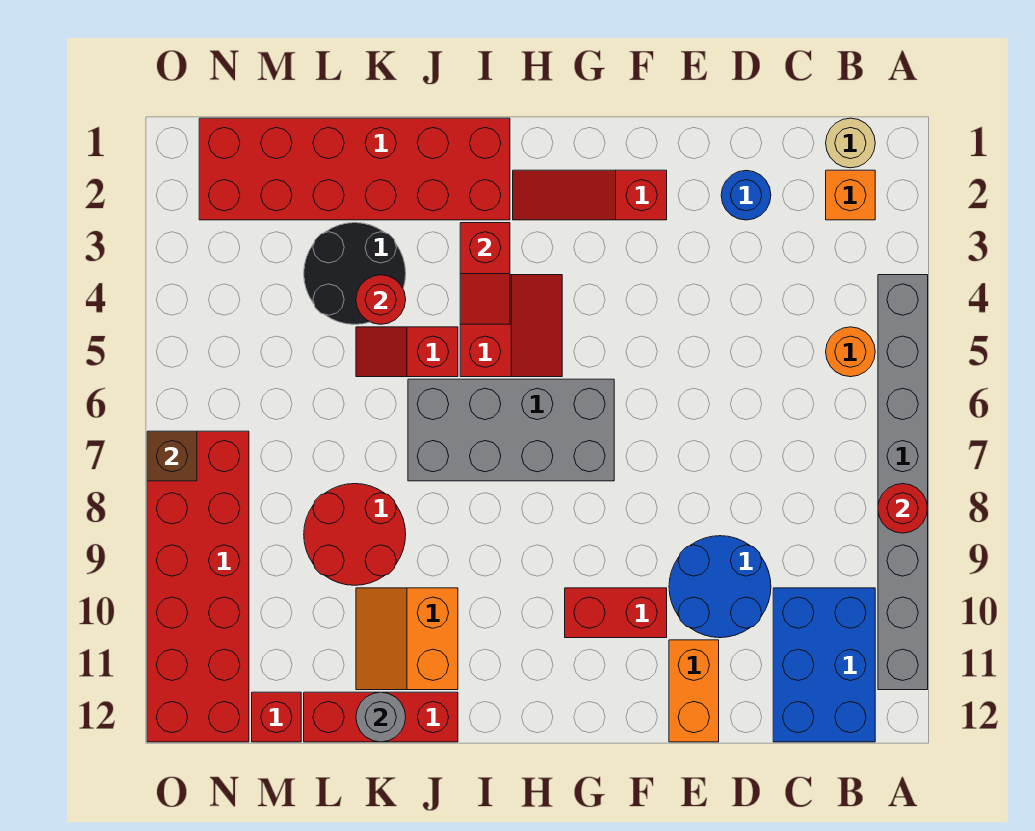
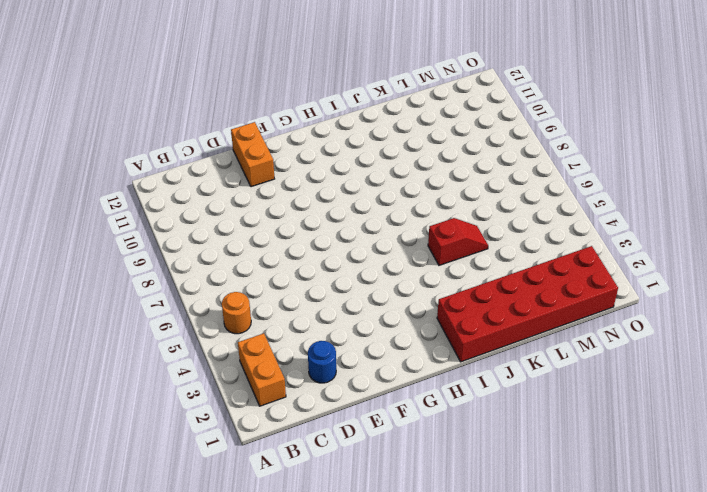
orange brick B2:B3 level 1 -> orange brick B2 level 1
none -> grey brick A4:A11 level 1
none -> tan round brick B1 level 1
none -> blue brick B10:C12 level 1

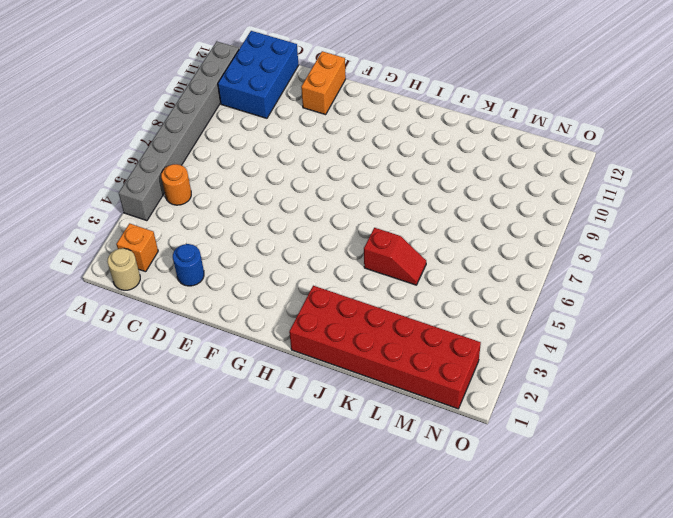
none -> blue round brick D9:E10 level 1
none -> red slope F2:H2 level 1 top F
none -> red brick F10:G10 level 1

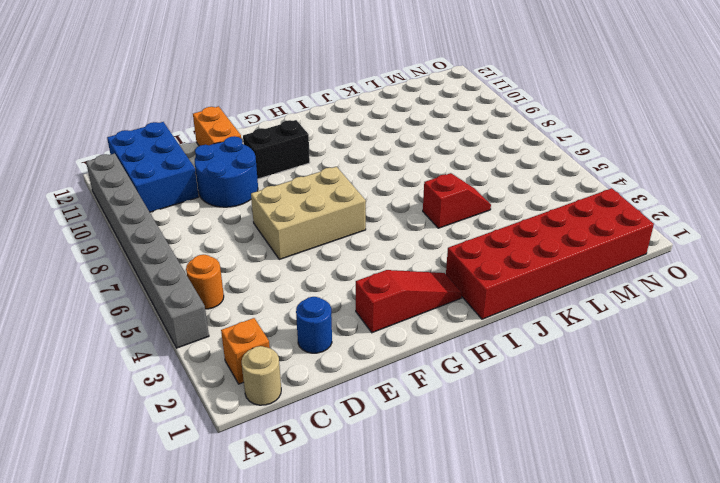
tan brick E6:G7 level 1 -> grey brick G6:J7 level 1
black brick F10:G10 level 1 -> red brick F10:G10 level 1
none -> red slope H4:I5 level 1 top I
none -> orange slope J10:K11 level 1 top J
none -> red brick J12:L12 level 1

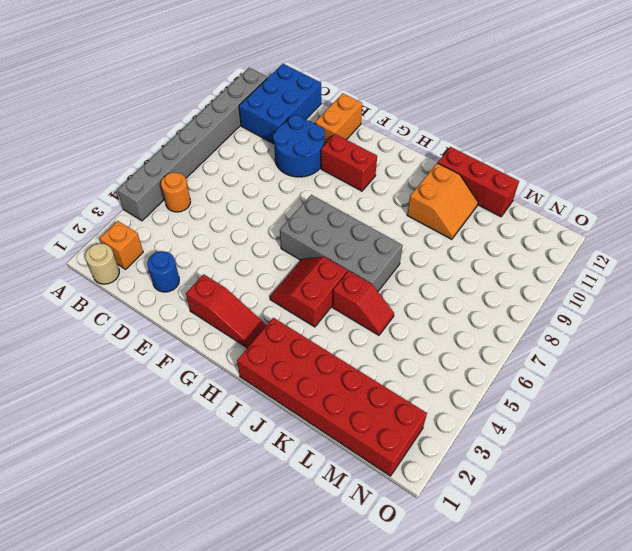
none -> black round brick K3:L4 level 1
none -> red round brick K8:L9 level 1
none -> red brick M12 level 1

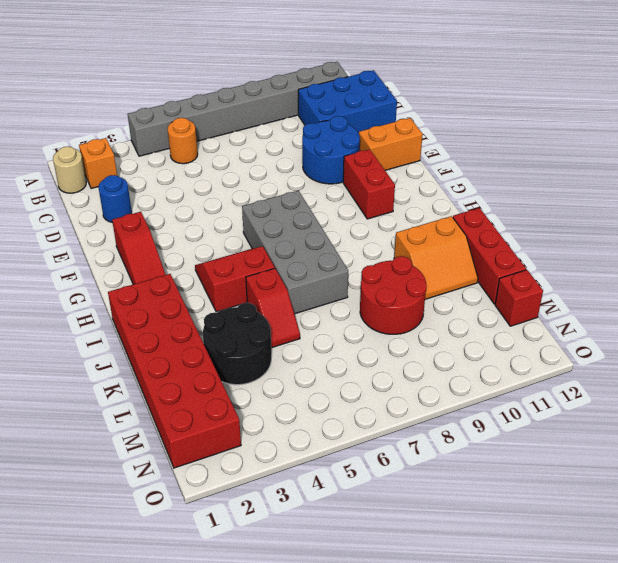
none -> red brick N7:O12 level 1
none -> red round brick A8 level 2
none -> red slope I3:I4 level 2 top 3

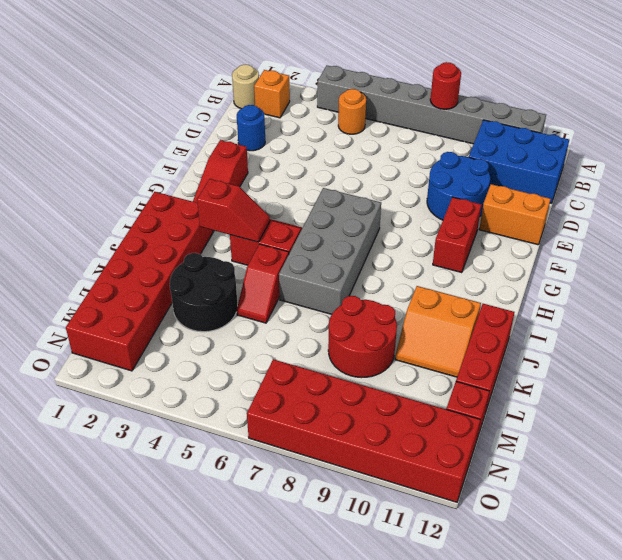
none -> red round brick K4 level 2
none -> grey round brick K12 level 2
none -> brown brick O7 level 2

